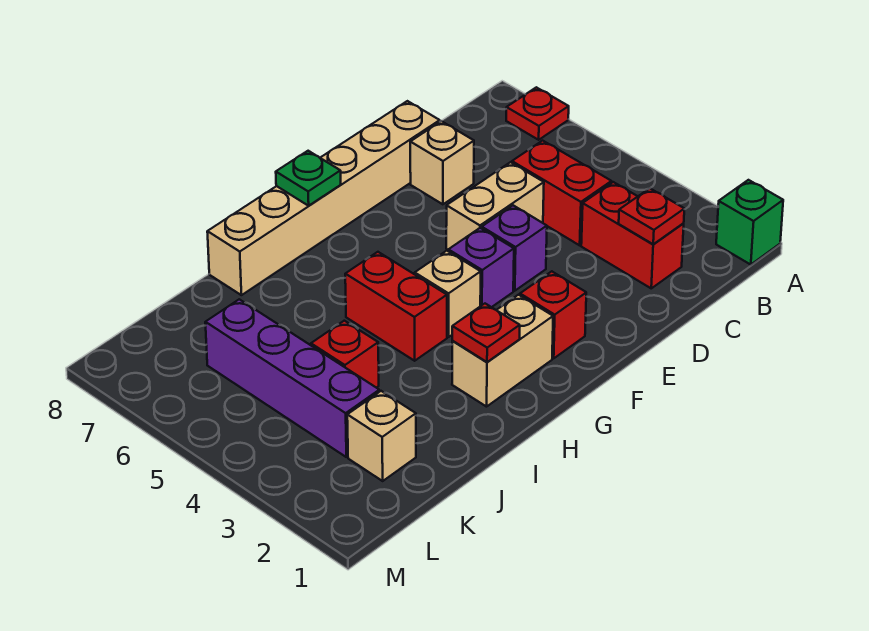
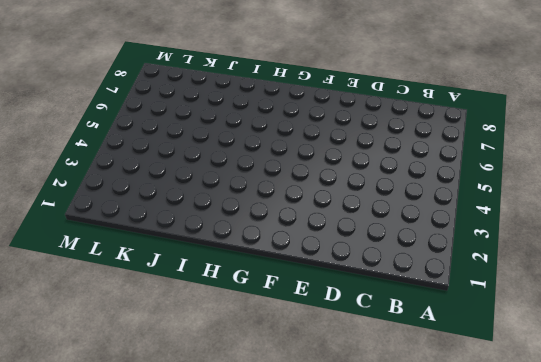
none -> green brick A1 level 1
none -> red plate A7 level 1
none -> red brick C2:C3 level 1

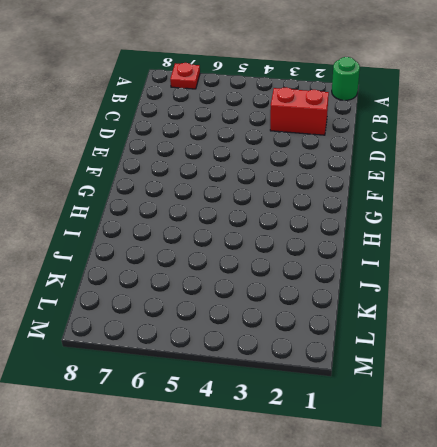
green round brick A1 level 1 -> green brick A1 level 1
none -> red brick C4:C5 level 1
none -> tan brick D5:E5 level 1
none -> tan brick D7 level 1

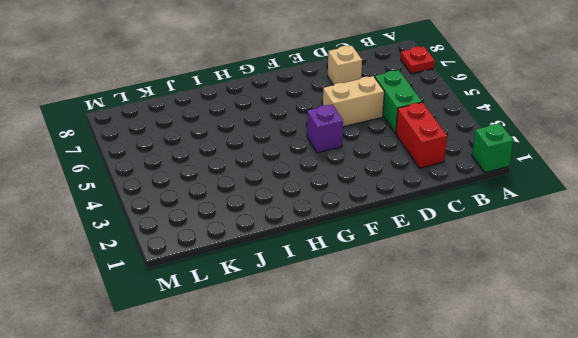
green brick C4:C5 level 1 -> red brick C4:C5 level 1
none -> tan brick D8:I8 level 1
none -> purple brick E4 level 1
none -> red brick F2 level 1

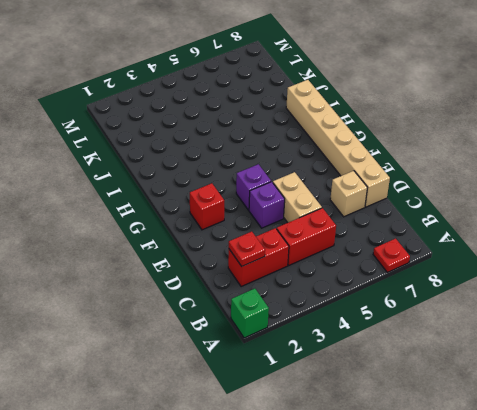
none -> tan brick G2:H2 level 1
none -> tan brick G4 level 1
none -> red brick H4:H5 level 1

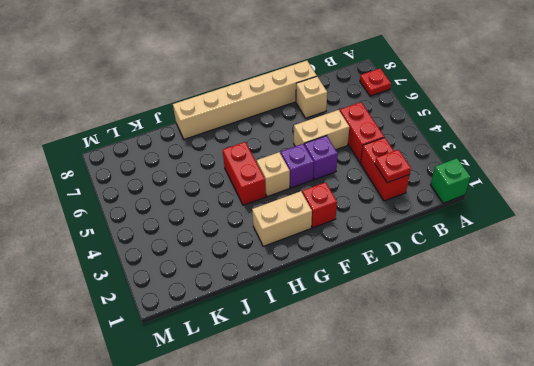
none -> red brick J4 level 1
none -> tan brick K2 level 1
none -> purple brick K3:K6 level 1

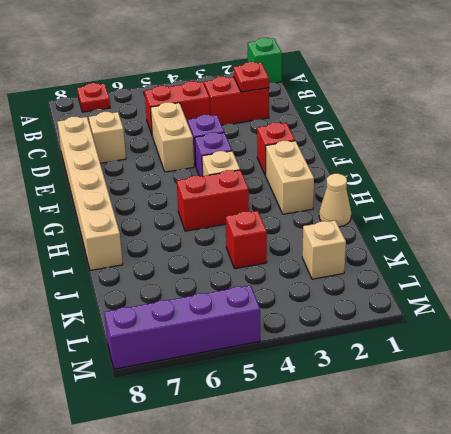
tan cone I1 level 1 -> none
purple brick M5:M8 level 1 -> purple brick K3:K6 level 1
none -> green plate G8 level 2
none -> red plate H2 level 2

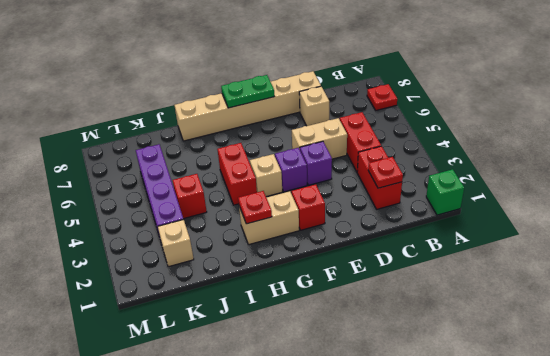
green plate F8:G8 level 2 -> green plate G8 level 2

